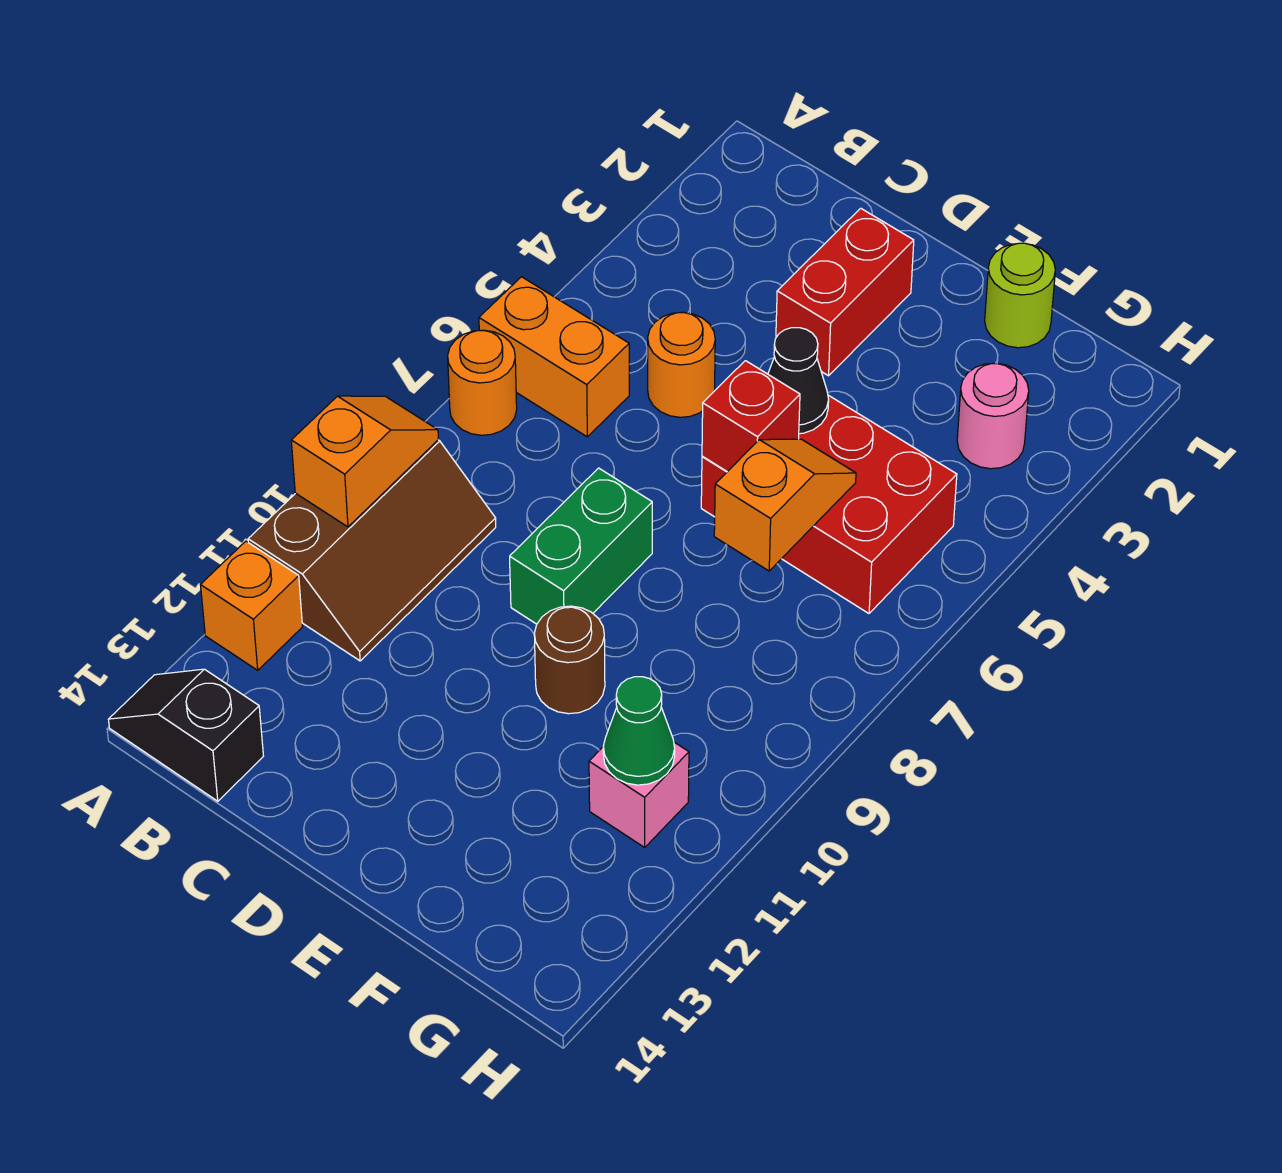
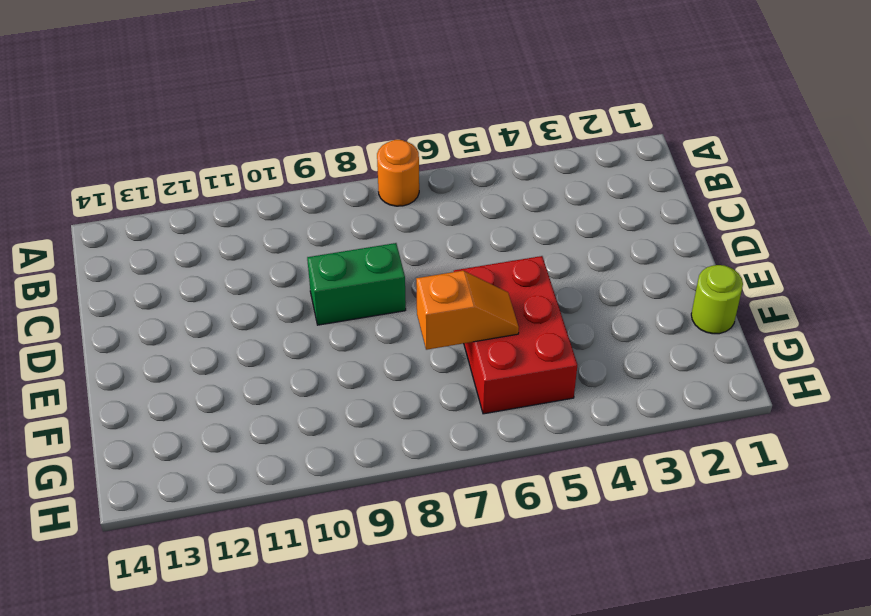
none -> orange brick A6:B6 level 1
none -> brown slope A9:B11 level 1 top A
none -> orange brick A12 level 1

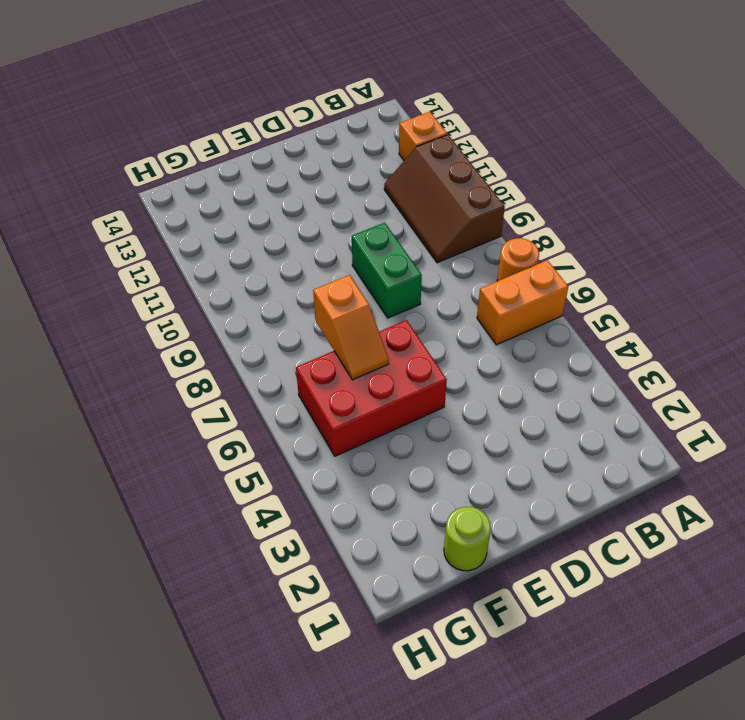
none -> black slope A14:B14 level 1 top B
none -> orange round brick C5 level 1
none -> red brick D2:D3 level 1

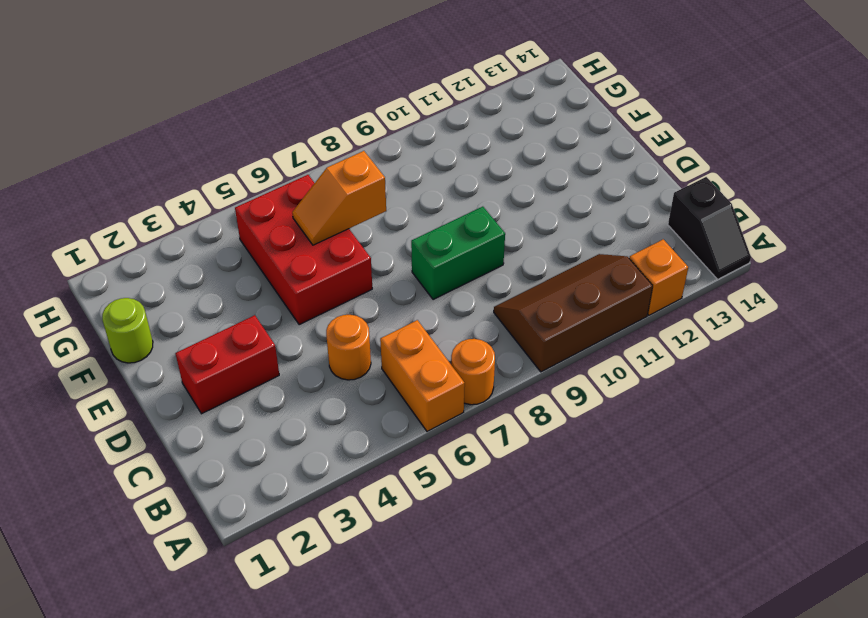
none -> brown round brick E10 level 1
none -> pink round brick G3 level 1
none -> pink brick G11 level 1

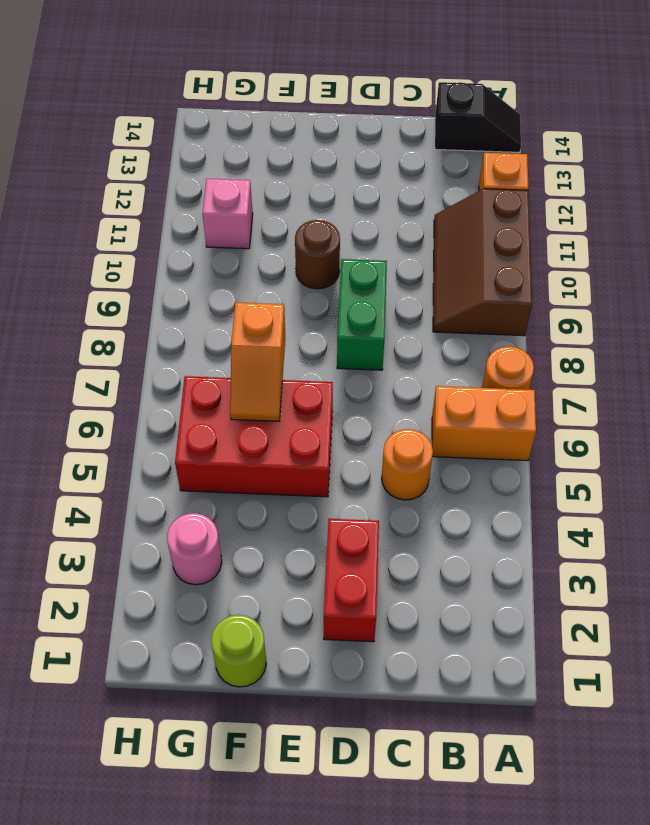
none -> orange slope A9:A10 level 2 top 10
none -> black cone E5 level 2
none -> red brick E6 level 2

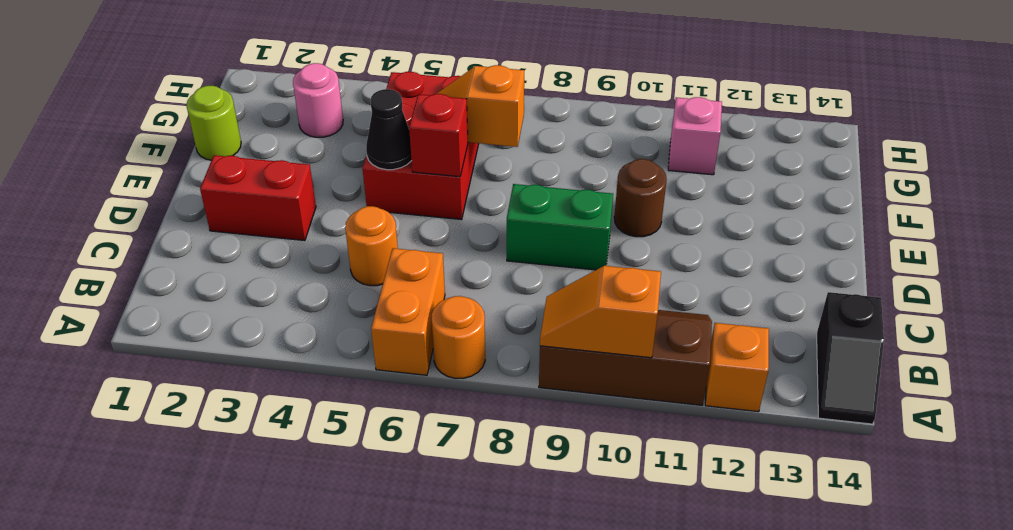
none -> green cone G11 level 2

